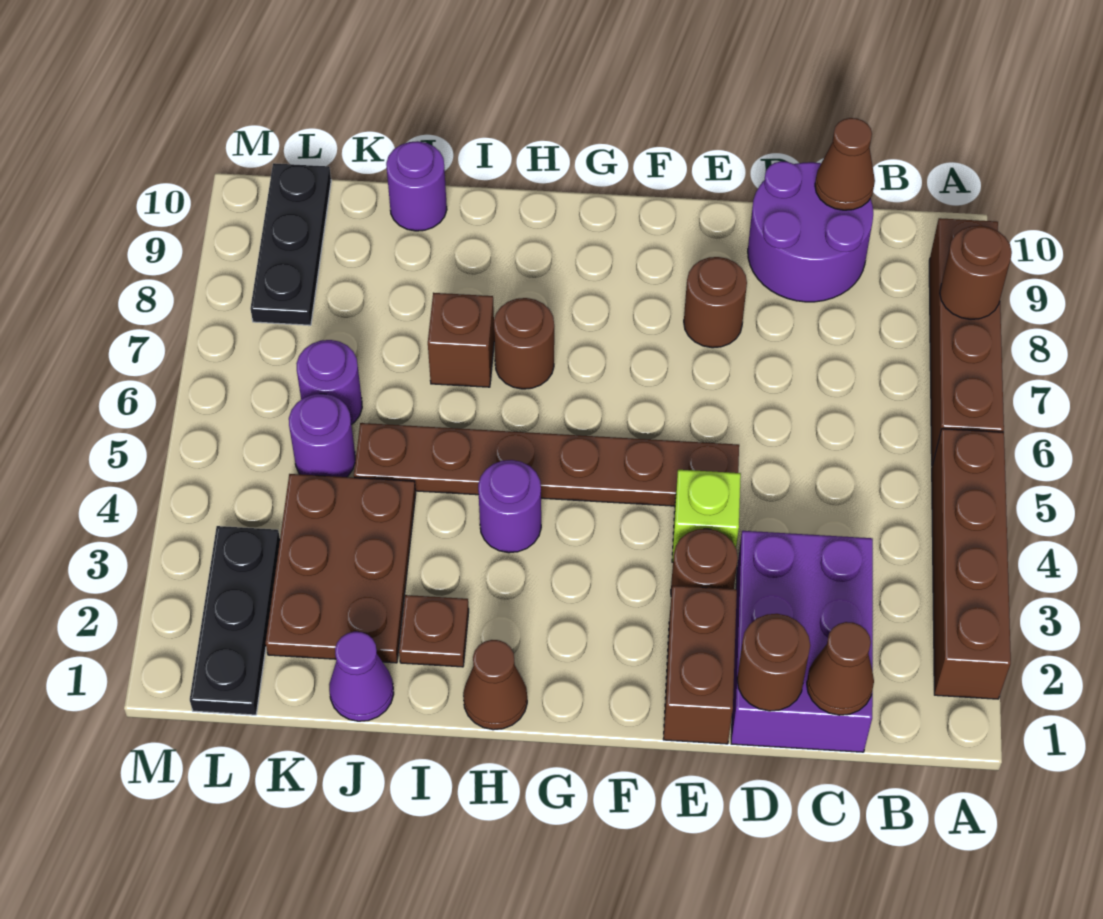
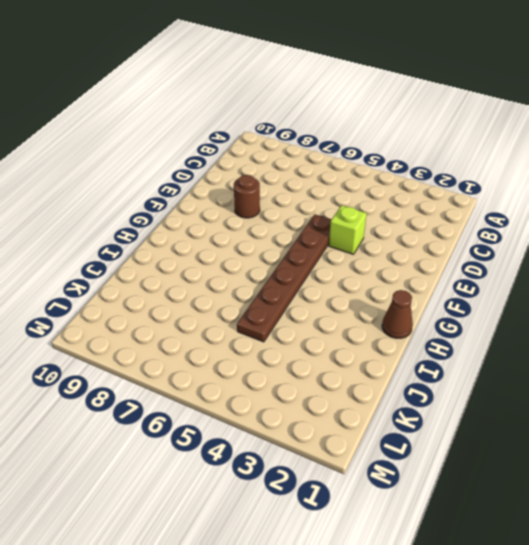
none -> brown brick A2:A5 level 1
none -> brown brick A6:A9 level 1
none -> purple brick C1:D3 level 1

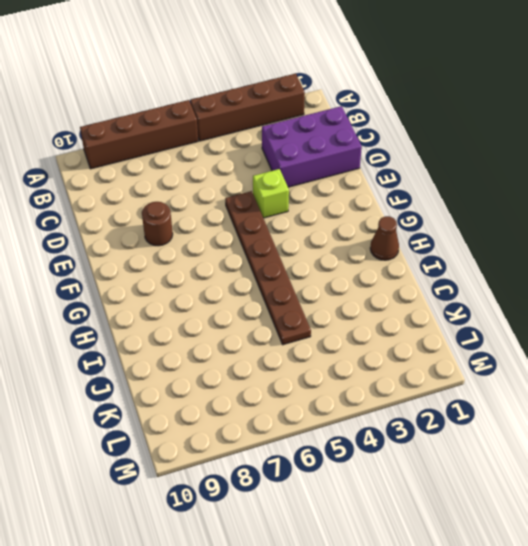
none -> purple round brick C9:D10 level 1
none -> brown brick E1:E2 level 1
none -> brown round brick E3 level 1

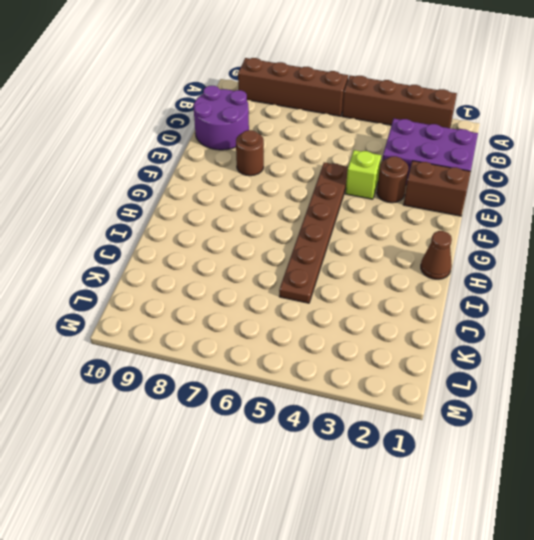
none -> purple round brick H4 level 1
none -> brown round brick H7 level 1
none -> brown plate I2 level 1

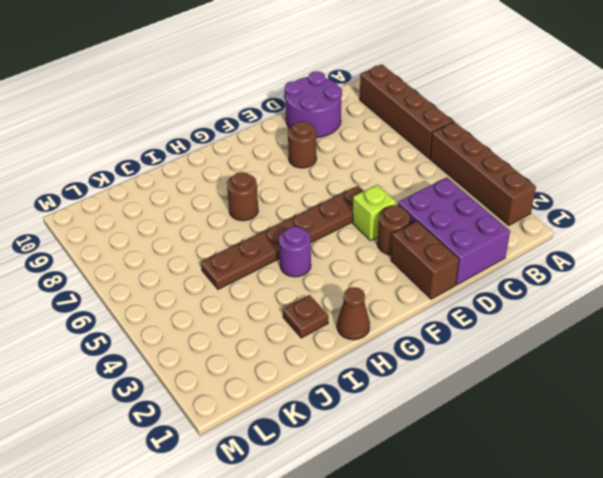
none -> brown brick I7 level 1
none -> purple cone J1 level 1
none -> brown plate J2:K4 level 1

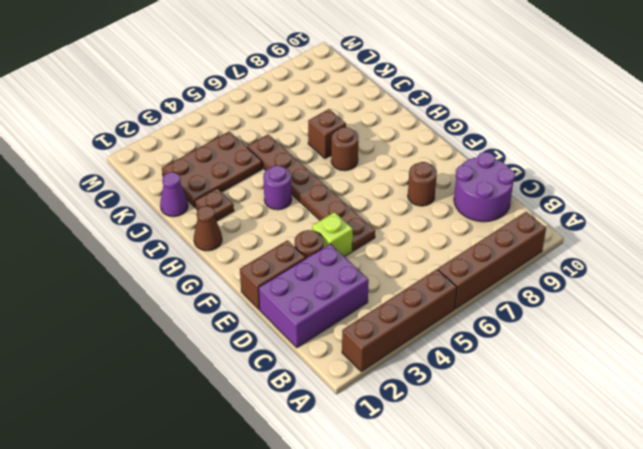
none -> purple round brick J10 level 1
none -> purple round brick K5 level 1
none -> purple round brick K6 level 1

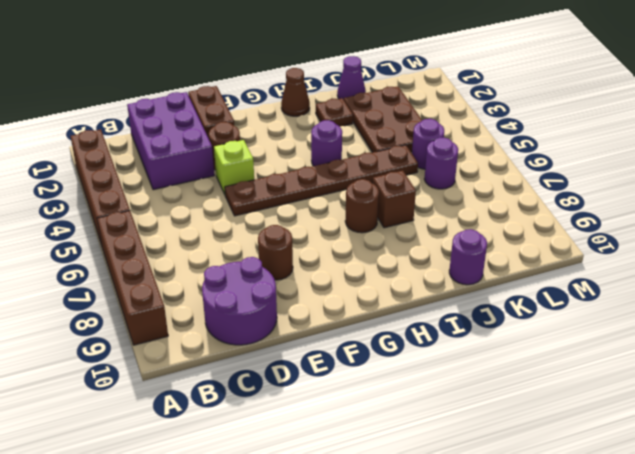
none -> black plate L1:L3 level 1
none -> black plate L8:L10 level 1
none -> brown round brick A8 level 2

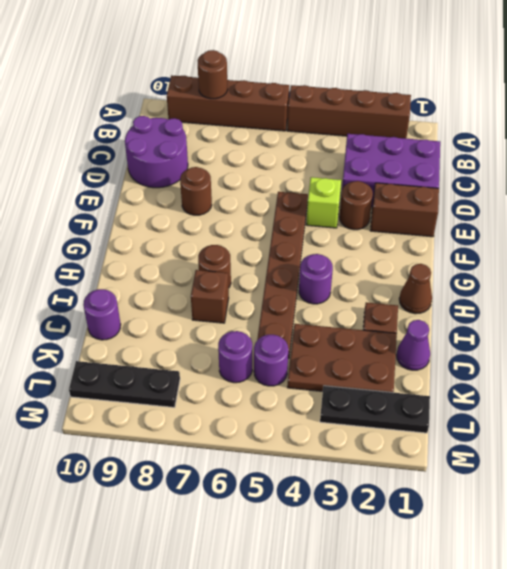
none -> brown cone C1 level 2
none -> brown cone C10 level 2
none -> brown round brick D1 level 2

